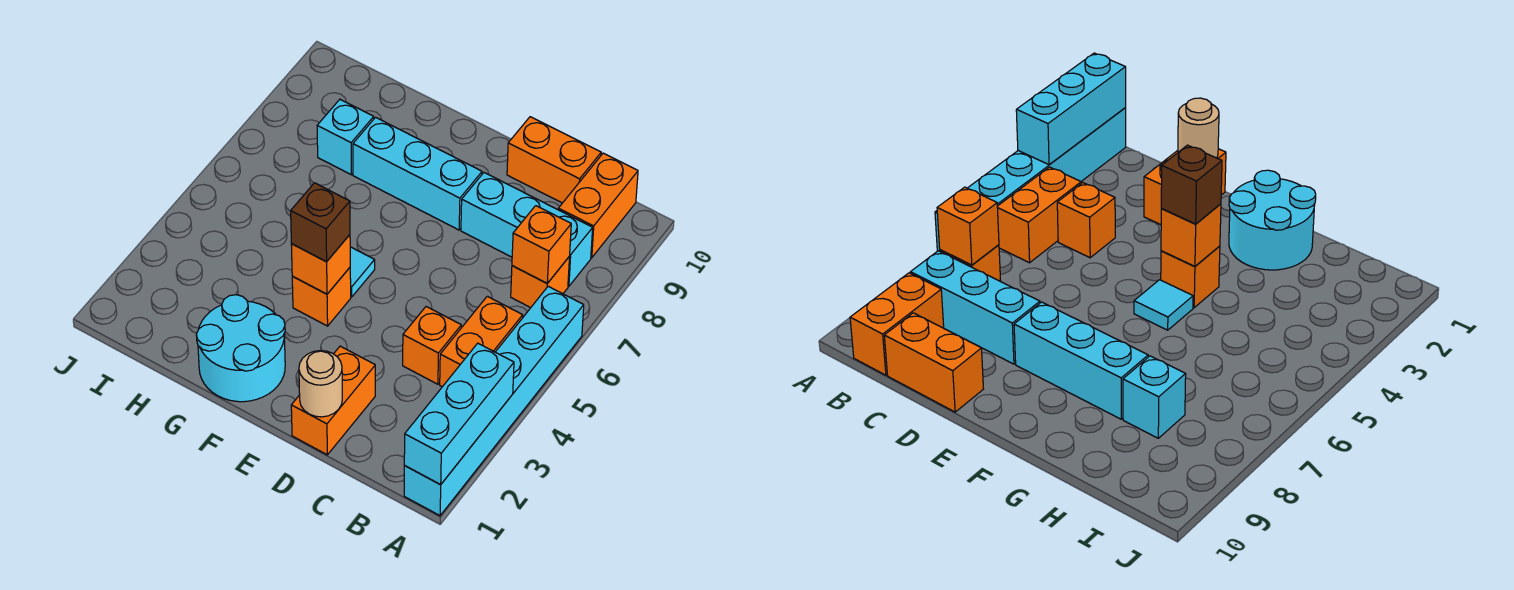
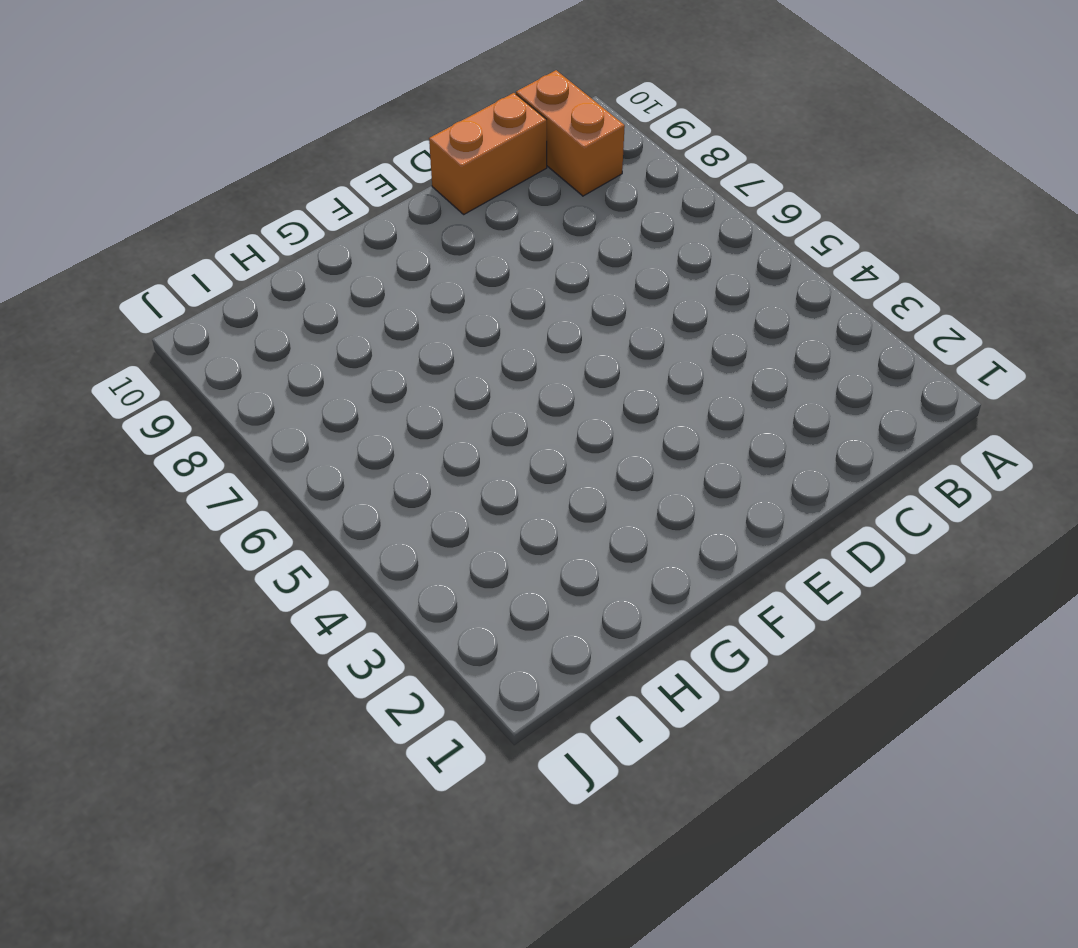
none -> cyan brick A1:A6 level 1
none -> orange brick B4:B5 level 1
none -> orange brick B7 level 1

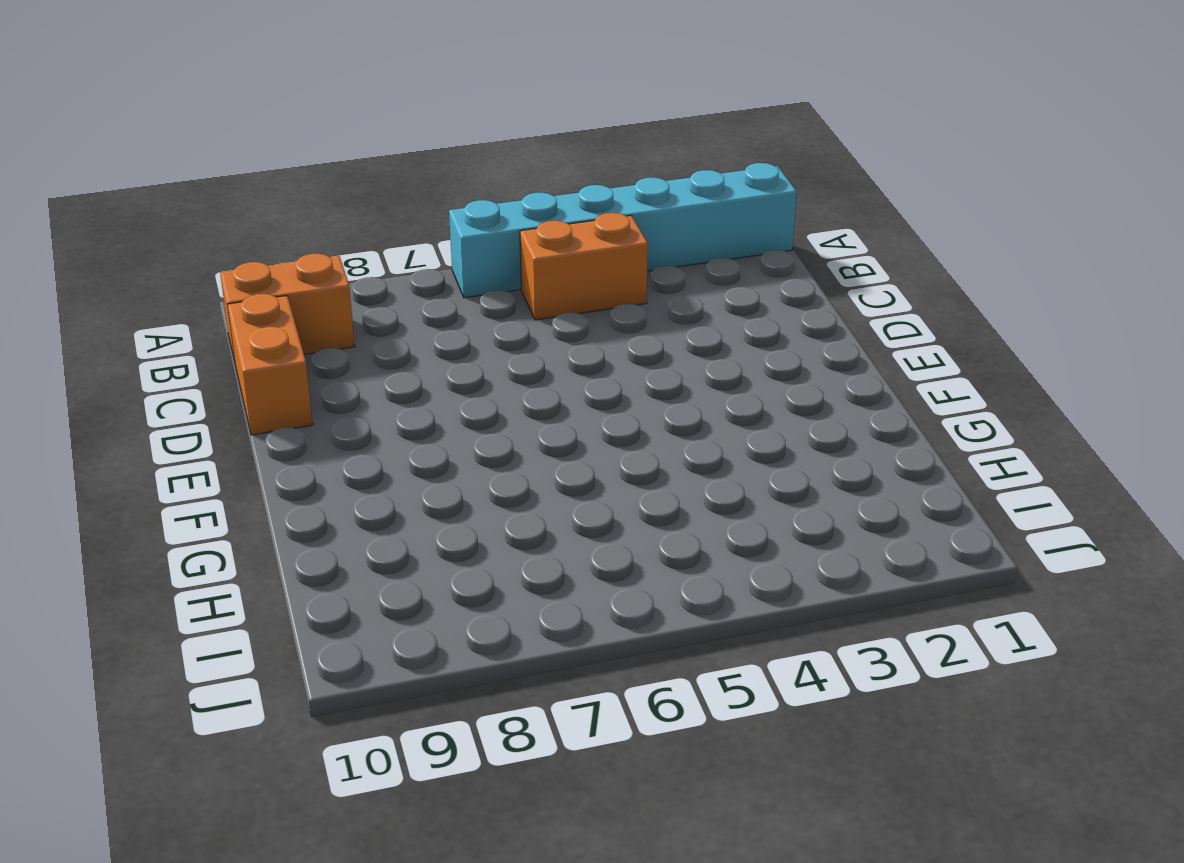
none -> orange brick B7 level 1
none -> cyan brick B8:D8 level 1
none -> orange brick C4 level 1

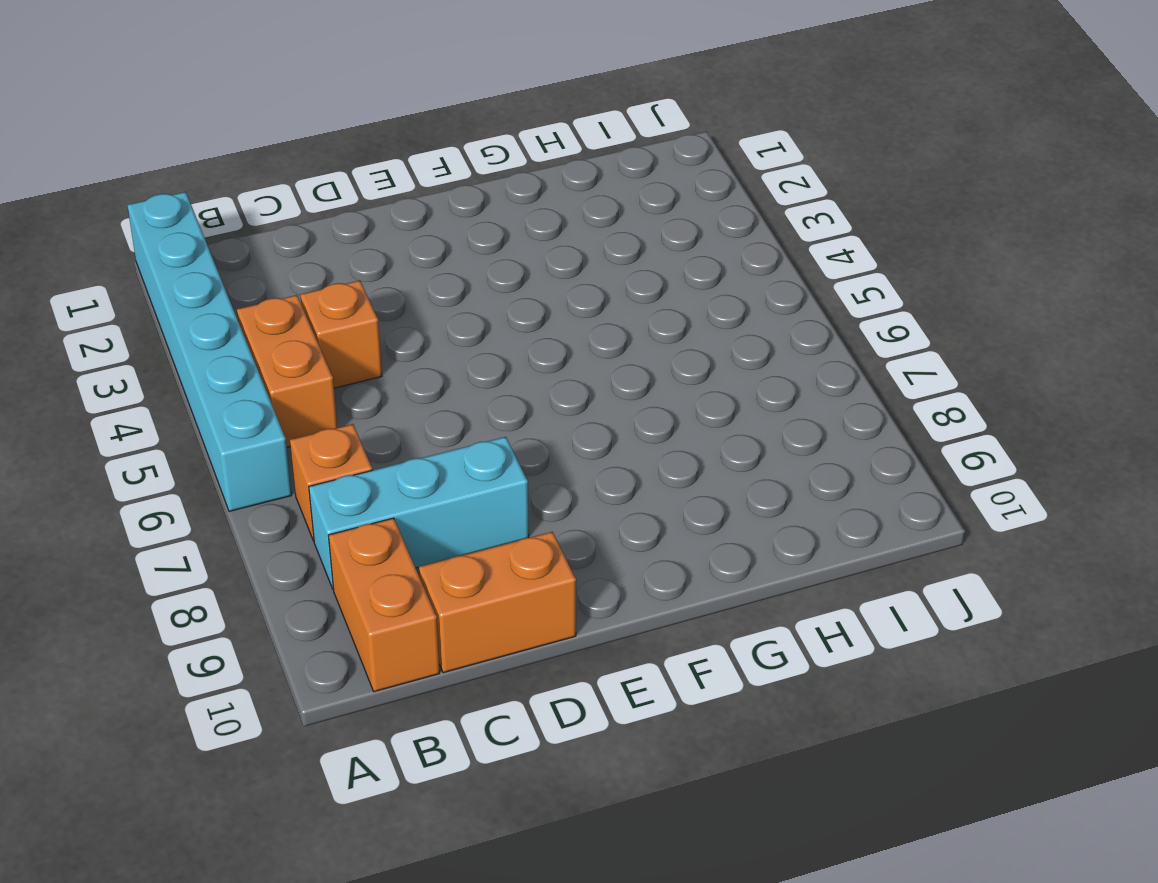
none -> orange brick D1:D2 level 1
none -> cyan brick E8:G8 level 1
none -> cyan round brick F1:G2 level 1

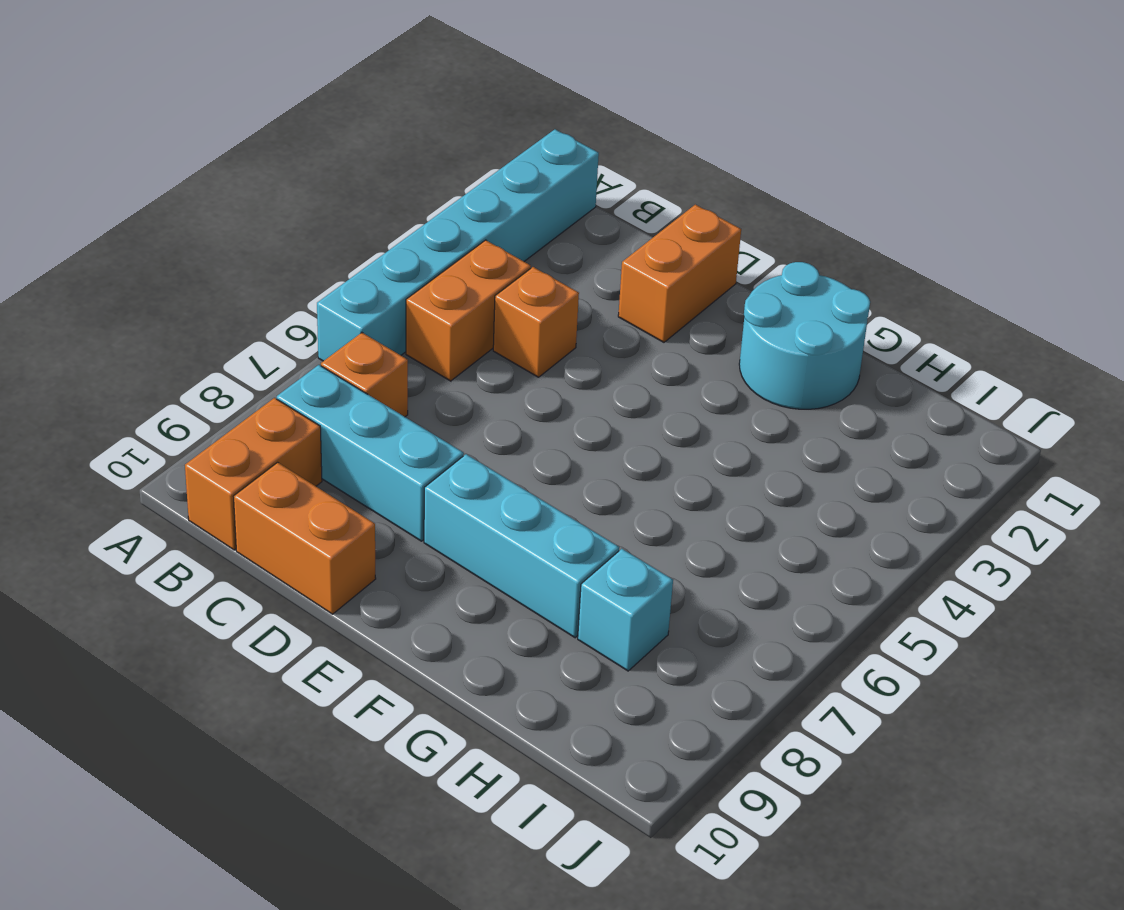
none -> orange brick F4 level 1
none -> cyan tile F5 level 1
none -> cyan brick A1:A3 level 2

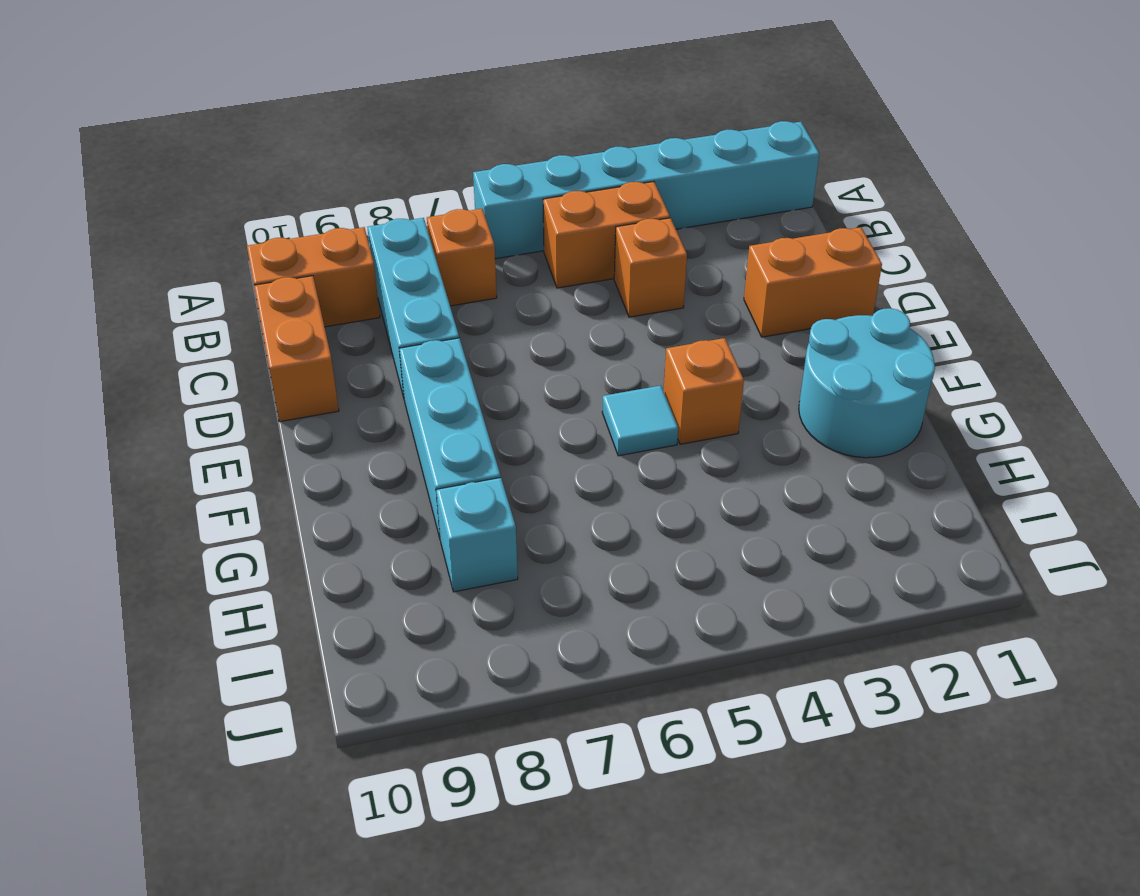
none -> cyan brick A1:A3 level 2
none -> orange brick B7 level 2
none -> tan round brick D1 level 2

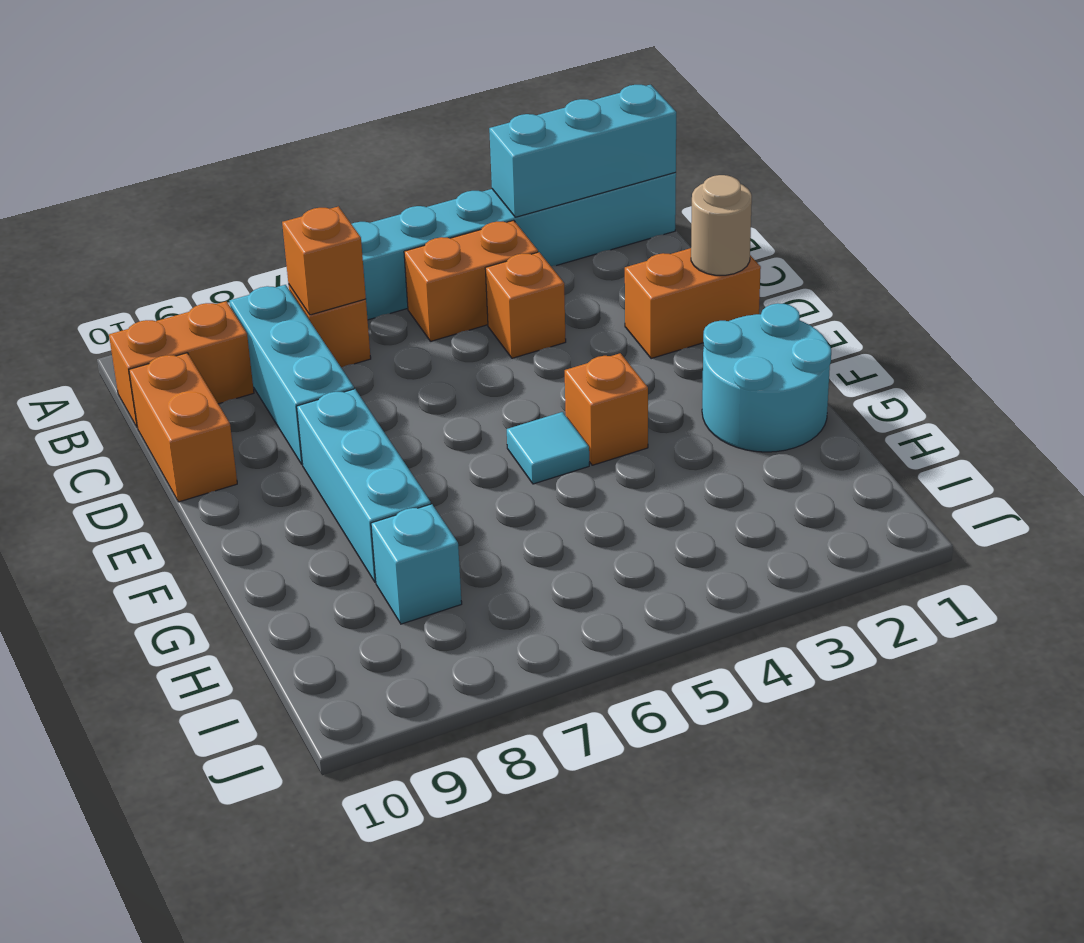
none -> orange brick F4 level 2
none -> brown brick F4 level 3

